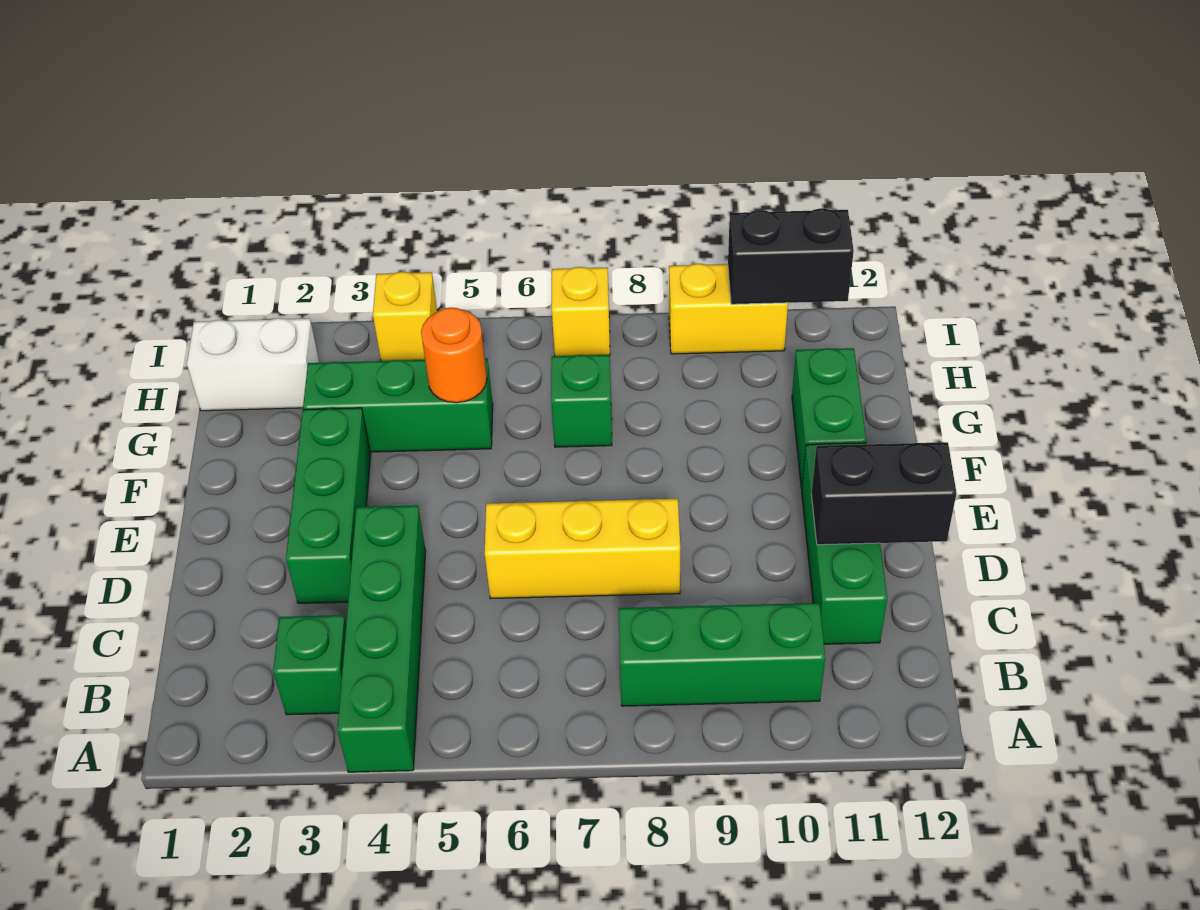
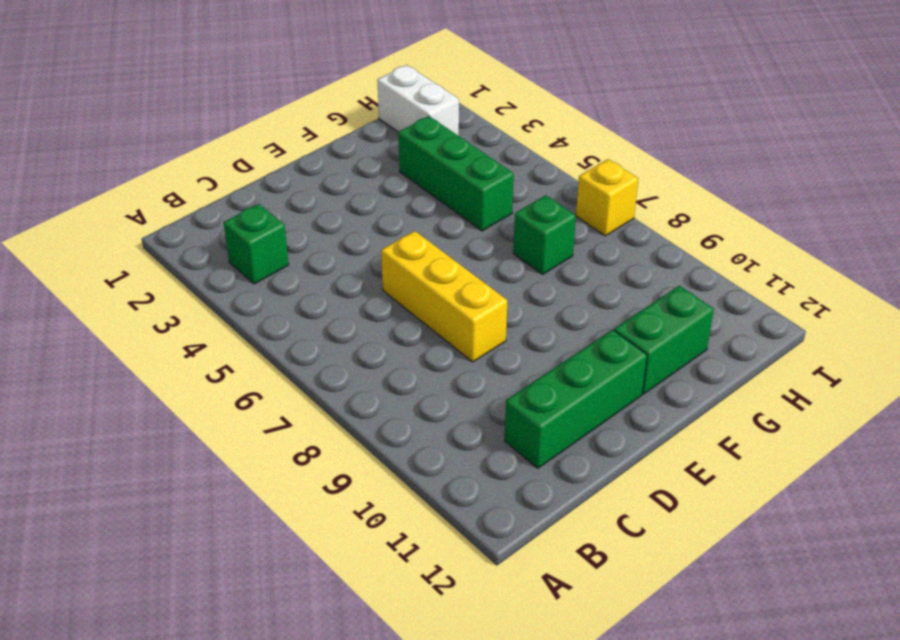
none -> green brick A4:D4 level 1
none -> green brick B8:B10 level 1
none -> green brick D3:F3 level 1

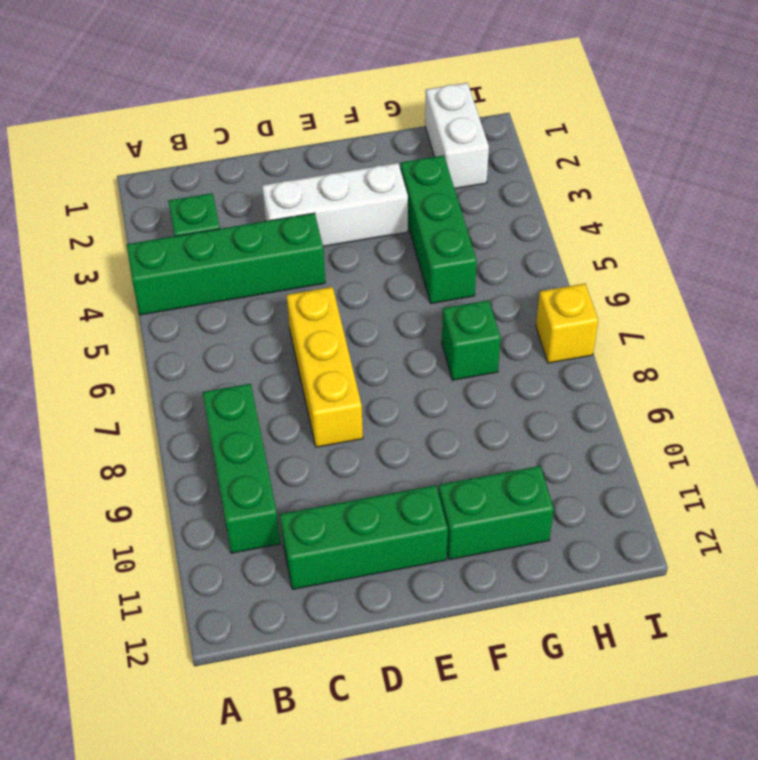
white brick D3:F3 level 1 -> green brick D3:F3 level 1
none -> yellow brick I4 level 1
none -> yellow brick I9:I10 level 1
none -> black brick D11:D12 level 2

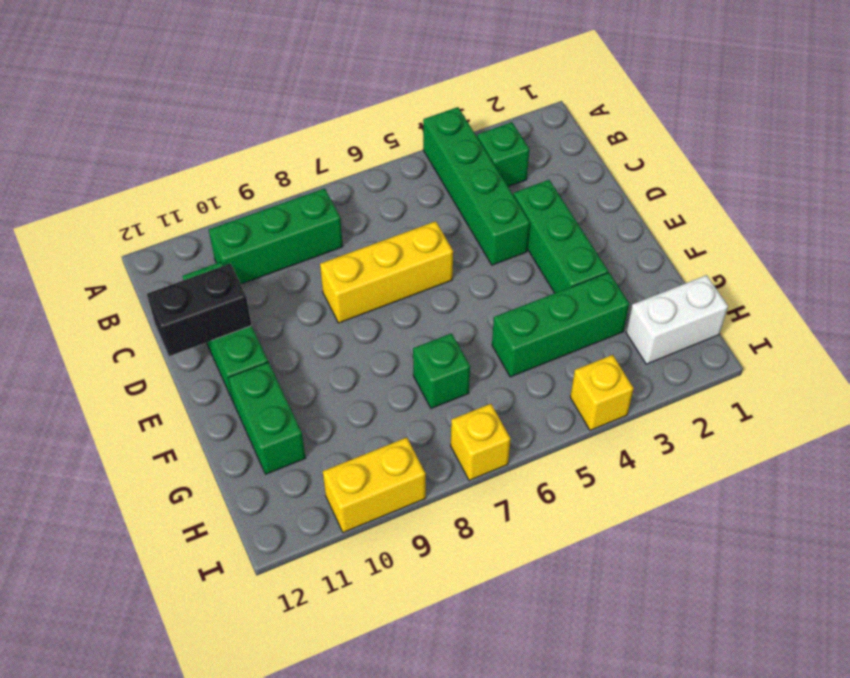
none -> orange round brick G5 level 2
none -> black brick I10:I11 level 2

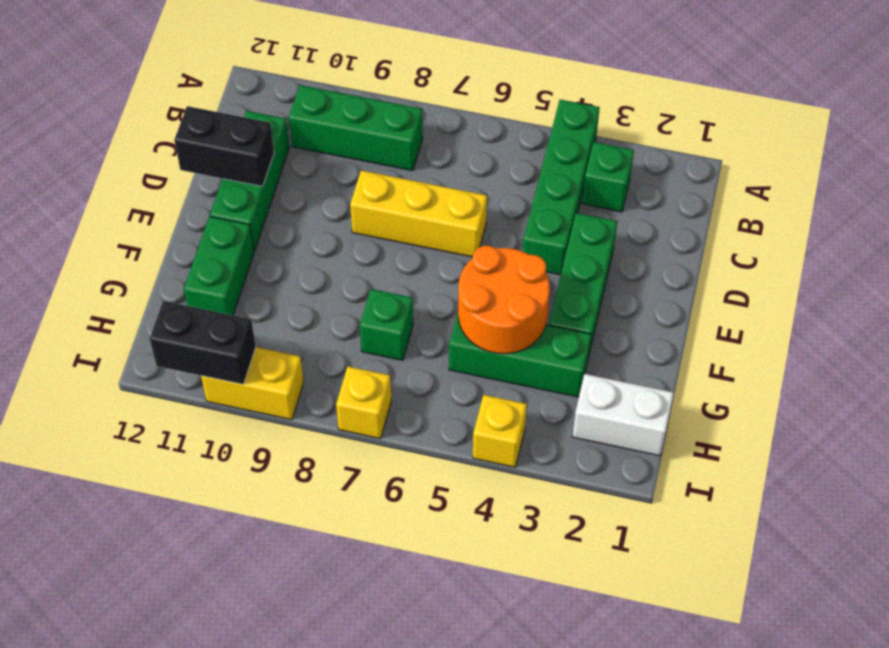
orange round brick F4:G5 level 2 -> orange round brick G5 level 2

